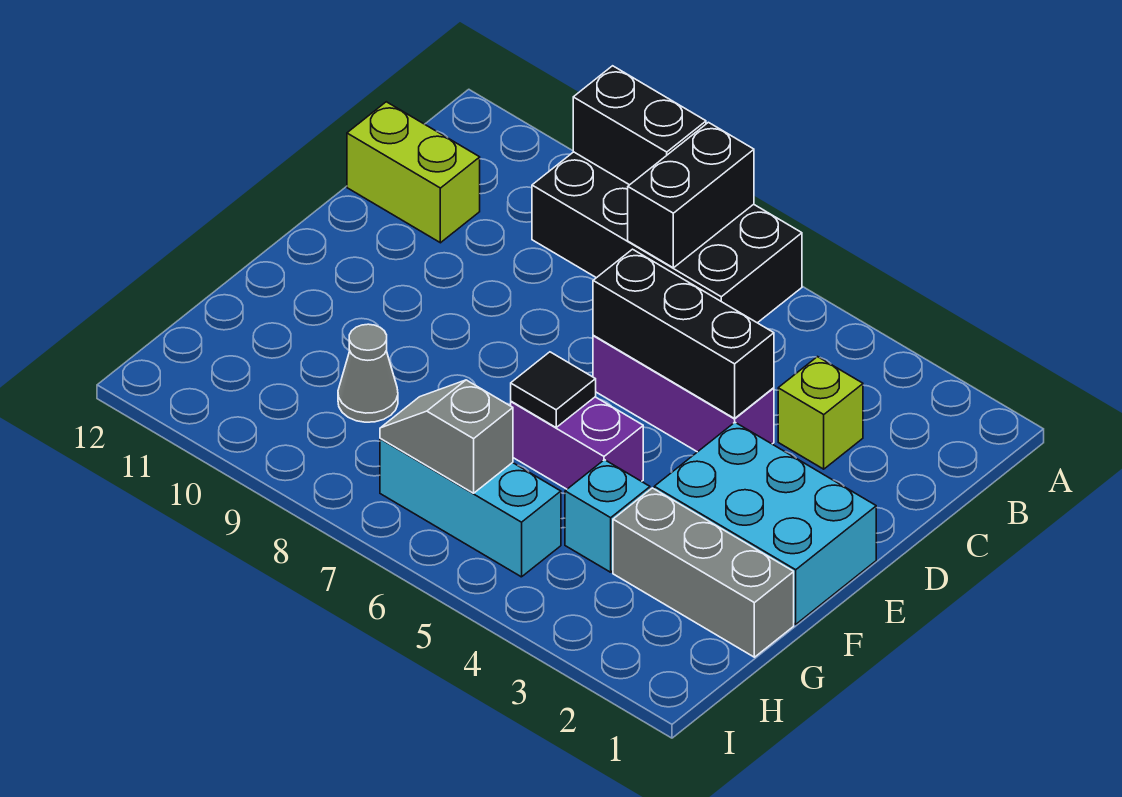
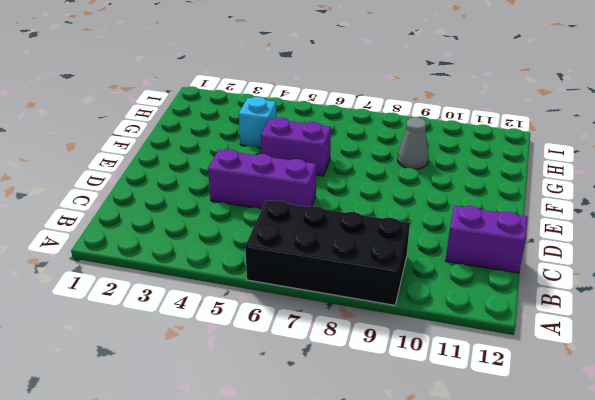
purple brick C11:C12 level 1 -> lime brick C11:C12 level 1
none -> lime brick C3 level 1
none -> cyan brick E1:F3 level 1
none -> grey brick G1:G3 level 1

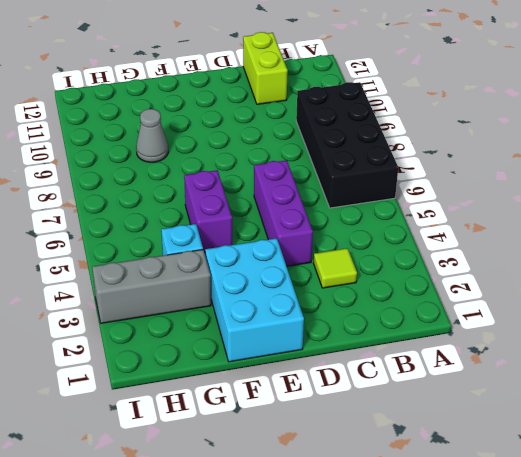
lime tile C3 level 1 -> lime brick C3 level 1
grey brick G3:I3 level 1 -> grey brick G1:G3 level 1
none -> cyan brick H5:H7 level 1
none -> black brick A7:B7 level 2
none -> black brick A8:A9 level 2

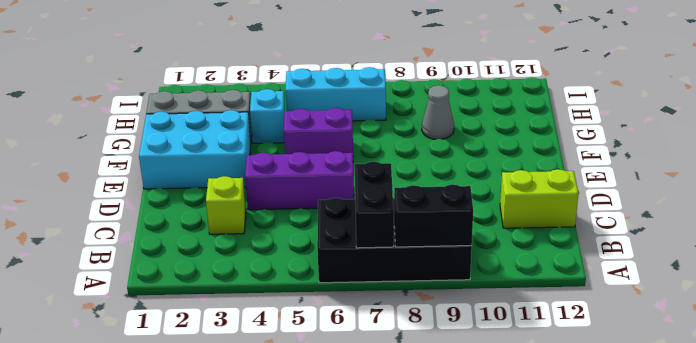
none -> black brick D4:D6 level 2
none -> black tile F6 level 2
none -> grey slope H6:H7 level 2 top 6

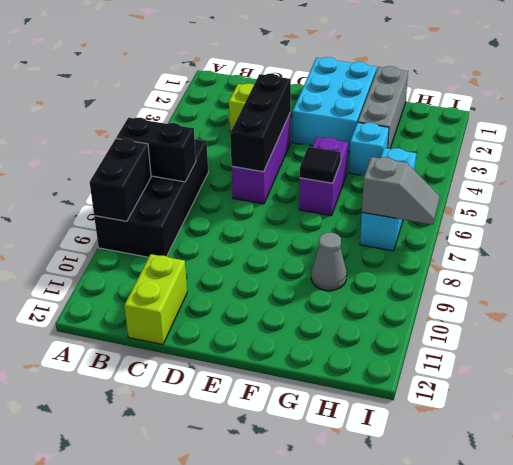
grey slope H7:I7 level 2 top H -> grey slope H6:H7 level 2 top 6

